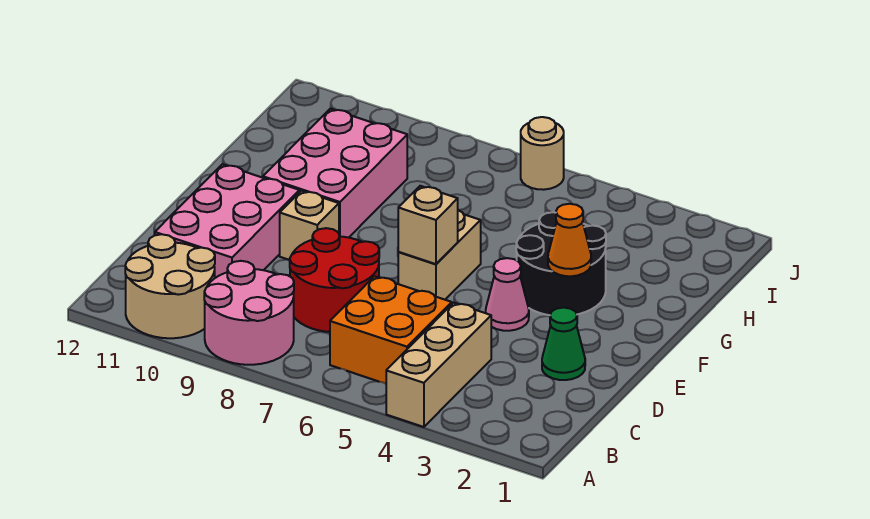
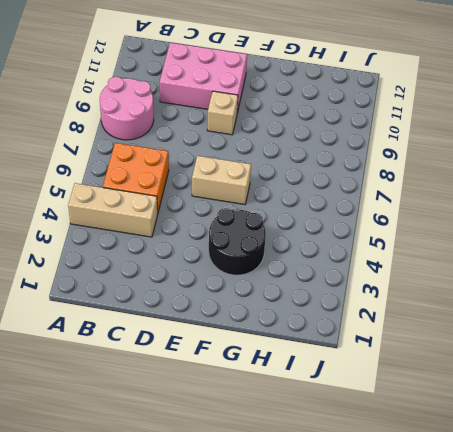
none -> tan round brick A10:B11 level 1
none -> red round brick C7:D8 level 1
none -> green cone D2 level 1

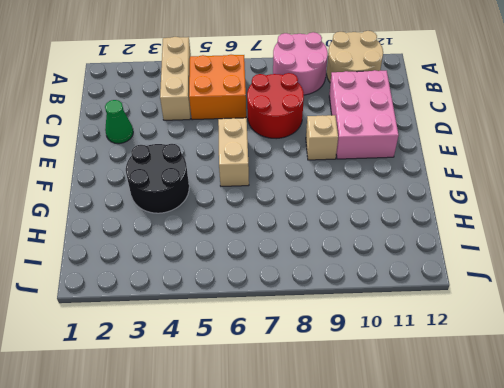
none -> pink cone E4 level 1
none -> pink brick F9:H10 level 1
none -> tan round brick J6 level 1

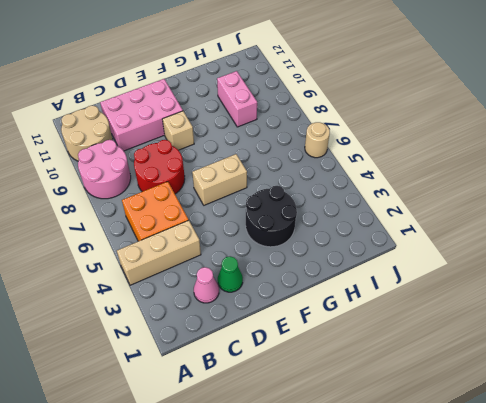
pink cone C2 level 1 -> pink cone E4 level 1
pink brick H9:H10 level 1 -> pink brick F9:H10 level 1
none -> tan brick E6 level 2
none -> orange cone F3 level 2

